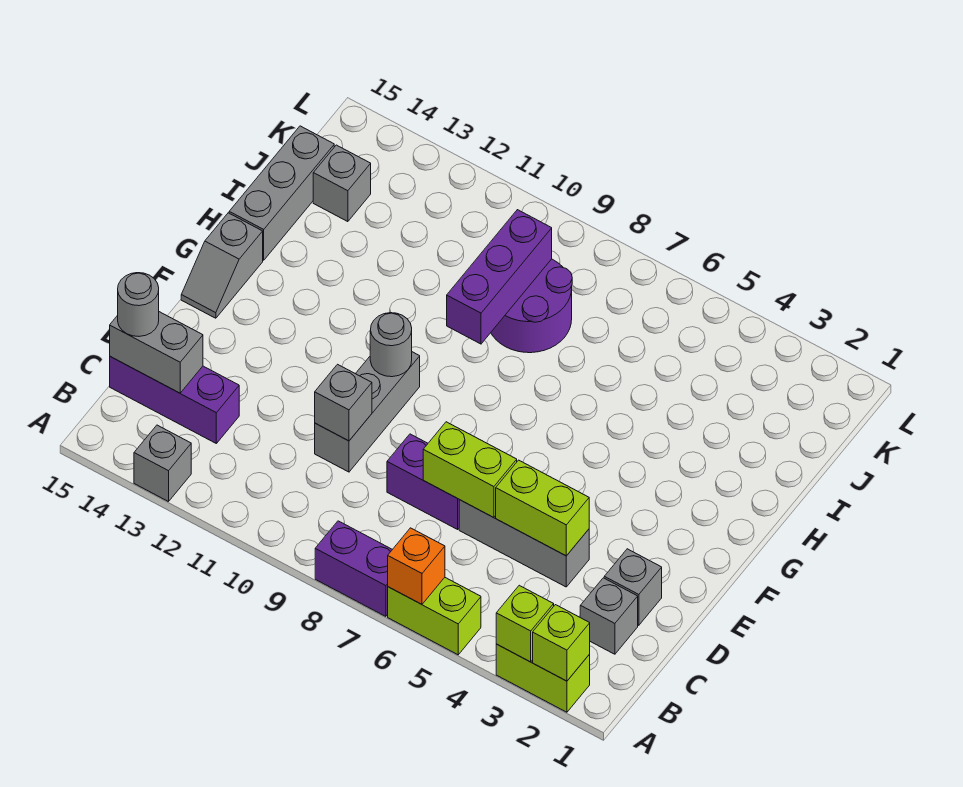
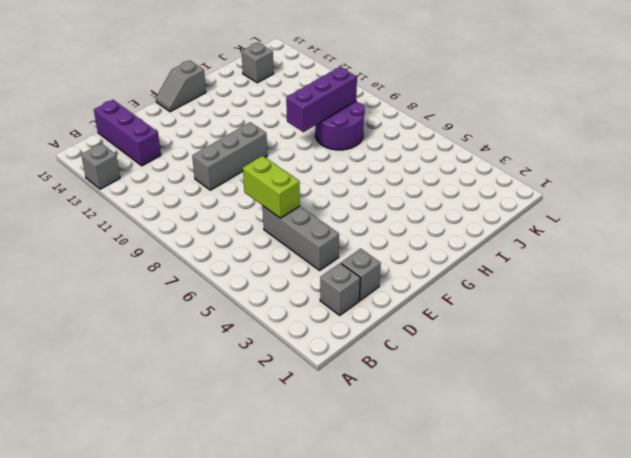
none -> lime brick A2:A3 level 1
none -> lime brick A5:A6 level 1
none -> purple brick A7:A8 level 1

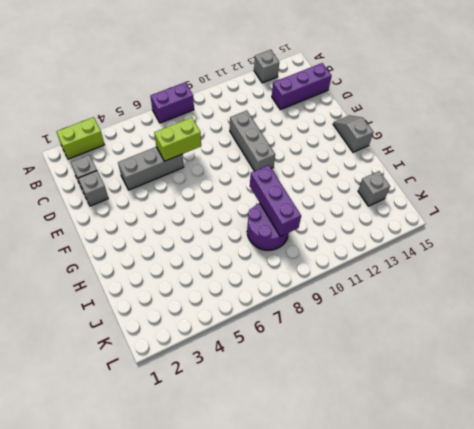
none -> lime brick A5:A6 level 1
none -> purple brick D7:D8 level 1
none -> grey brick H15:J15 level 1

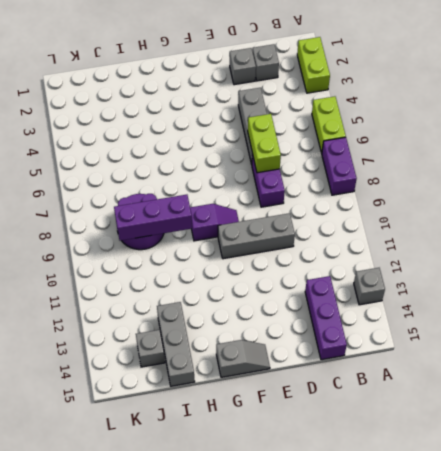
purple slope F9:G9 level 1 top G -> none
grey brick I13:I15 level 1 -> grey brick H15:J15 level 1
none -> lime brick A2 level 2
none -> lime brick A3 level 2
none -> orange brick A6 level 2

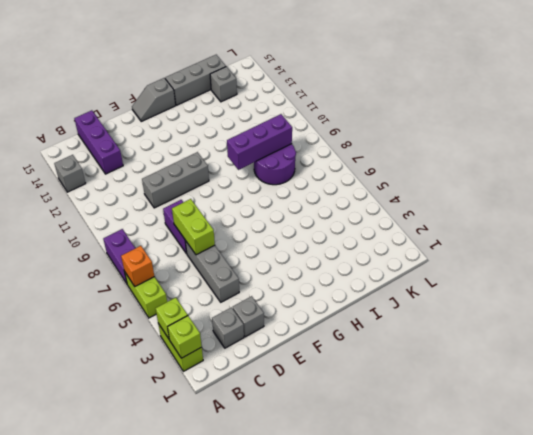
none -> grey brick C14:C15 level 2
none -> lime brick D4:D5 level 2
none -> grey brick D10 level 2

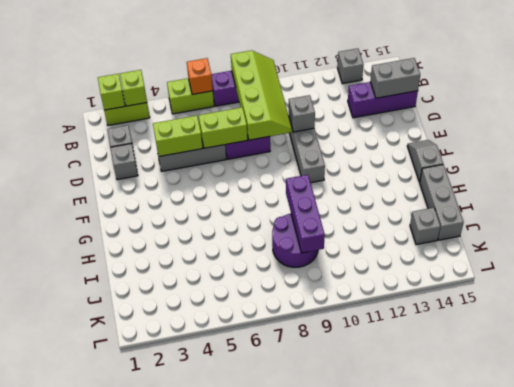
lime slope A8:D9 level 2 top 8 -> none
none -> grey round brick F10 level 2
none -> grey round brick C15 level 3

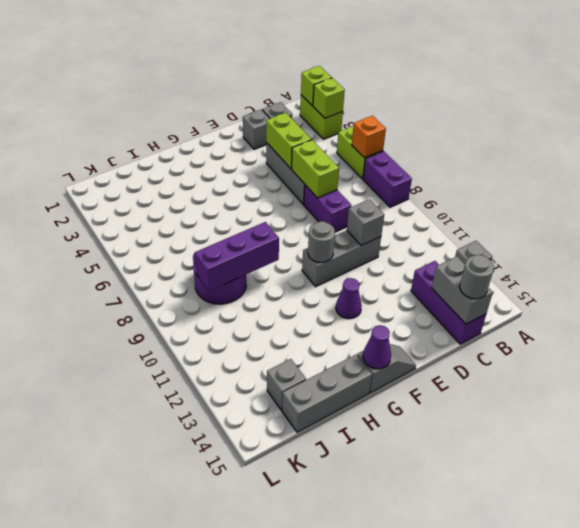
purple cone F12 level 1 -> none
purple cone G15 level 2 -> none

